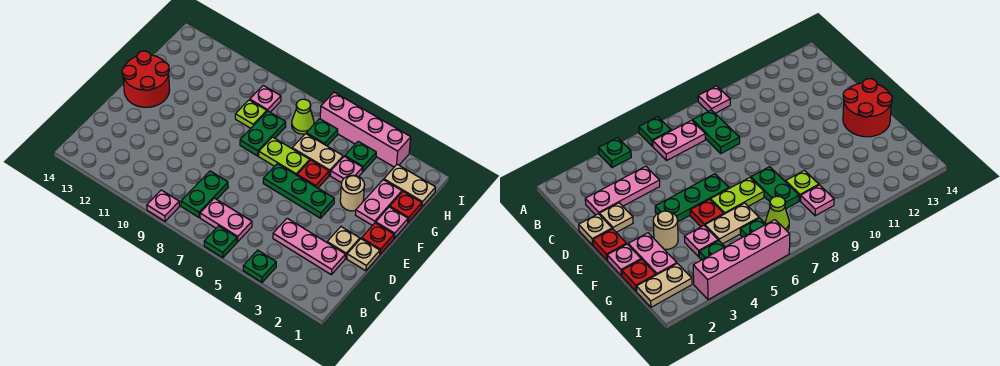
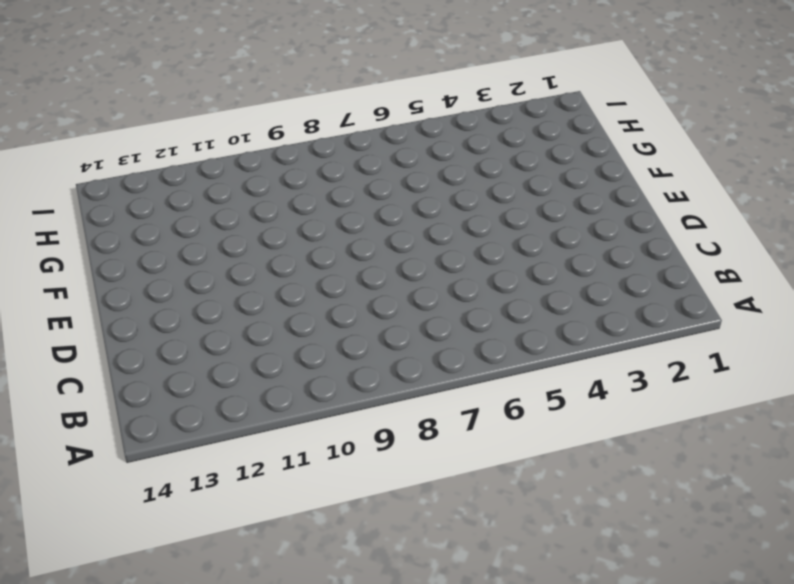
none -> green plate A4 level 1
none -> green plate A6 level 1
none -> pink plate A9 level 1

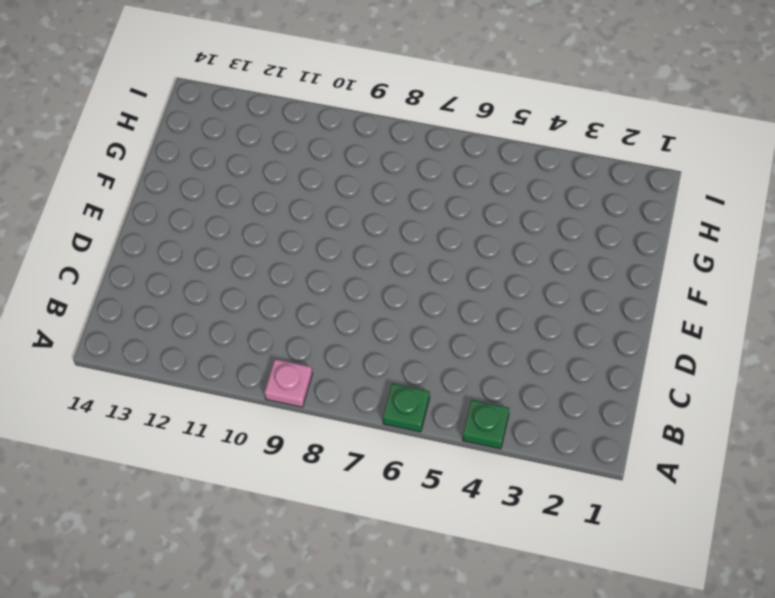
none -> pink plate B6:B7 level 1
none -> green plate B8:C8 level 1
none -> pink plate C2:C4 level 1

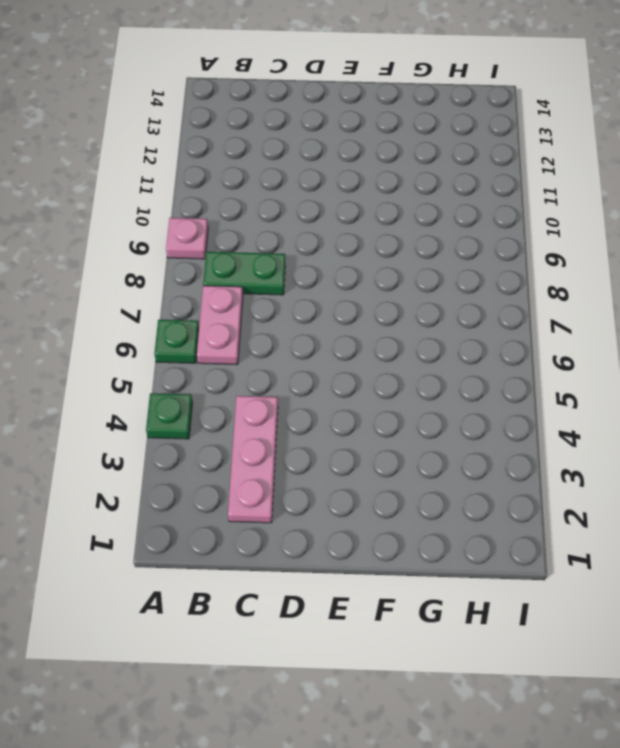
none -> tan plate D1 level 1
none -> tan plate D2 level 1
none -> red plate E1 level 1

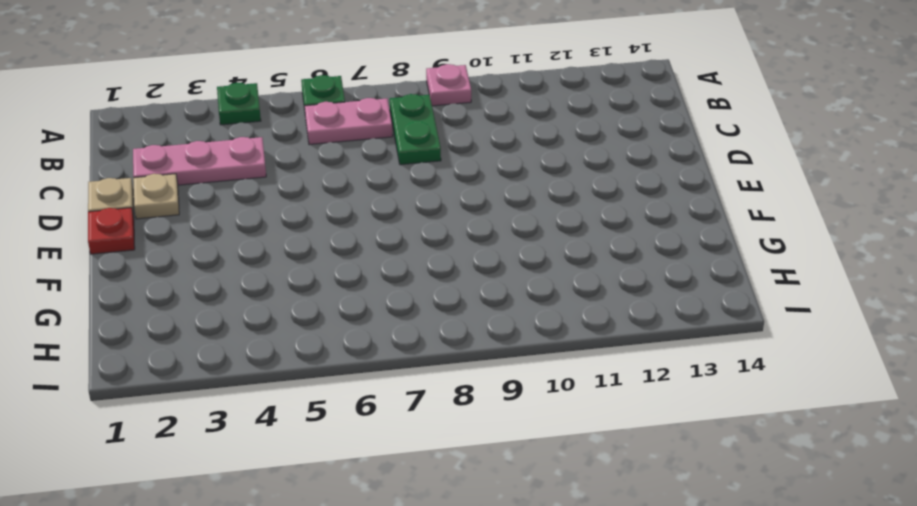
none -> green plate E4:E6 level 1
none -> red round brick E13:F14 level 1
none -> pink plate F1 level 1

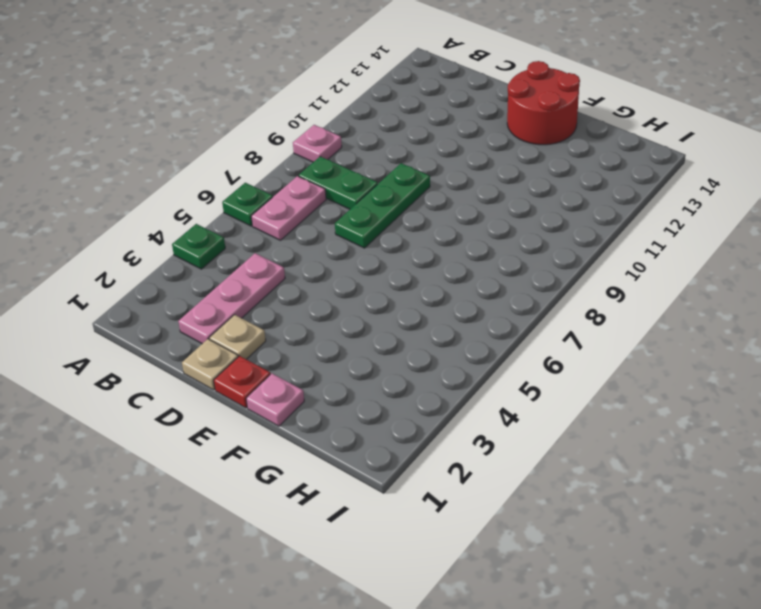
green plate D7:D9 level 1 -> green plate E4:E6 level 1
none -> pink plate F2:G2 level 1
none -> tan round brick F3 level 1
none -> red plate F5 level 1

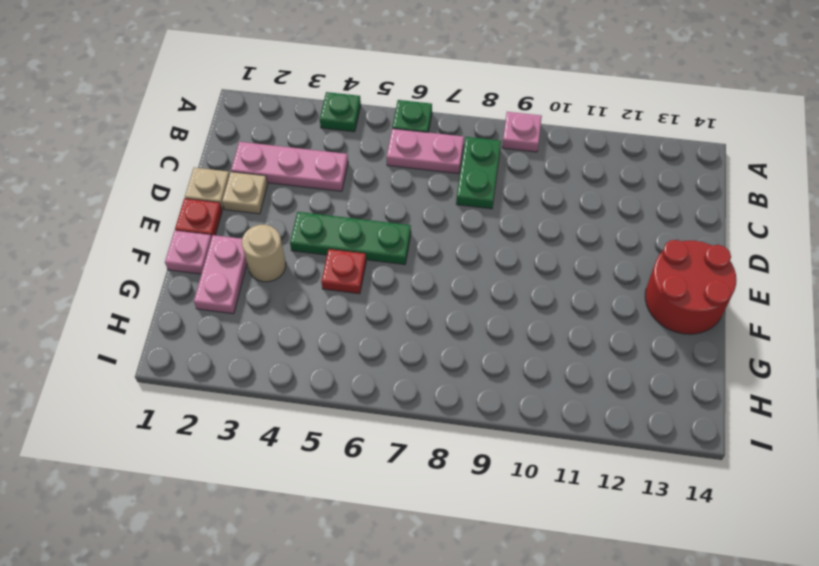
none -> lime plate F6:F7 level 1
none -> green plate F8:G8 level 1
none -> red plate G1 level 1

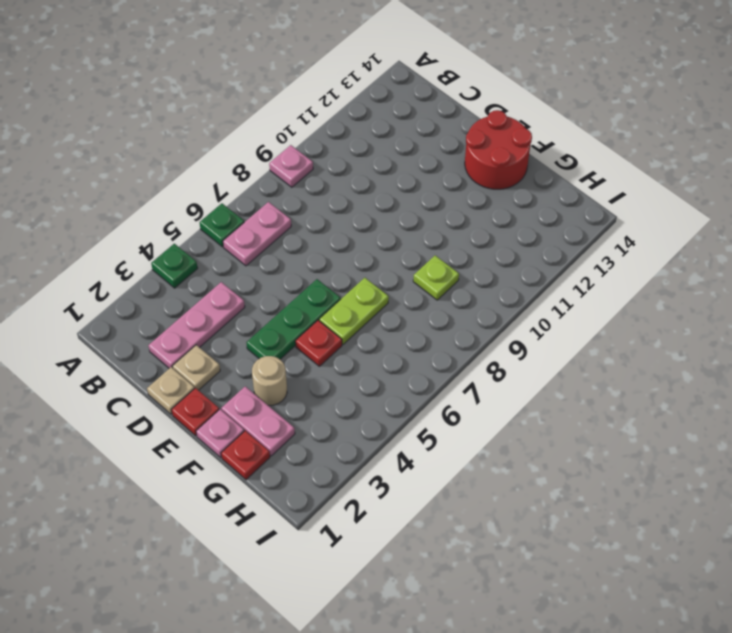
none -> green plate B8:C8 level 1
none -> green plate F8:G8 level 1
none -> pink plate G4 level 1

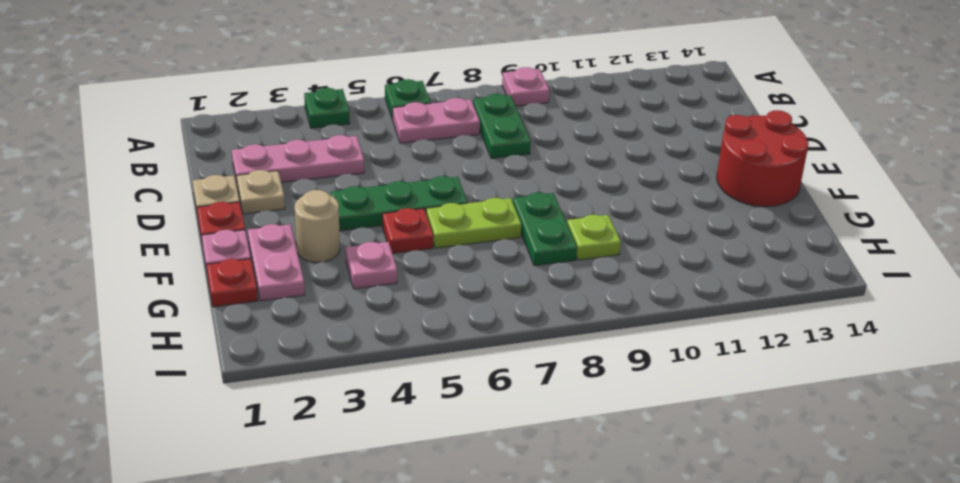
none -> tan plate G5:G6 level 1
none -> tan plate H1:H2 level 1
none -> green plate H4 level 1

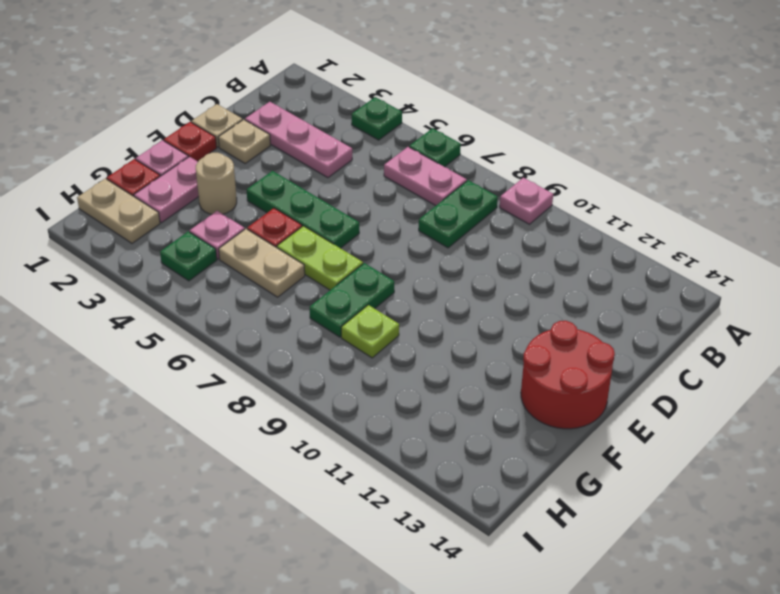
none -> green plate H6 level 1
none -> lime cone H7 level 1
none -> pink plate H9 level 1

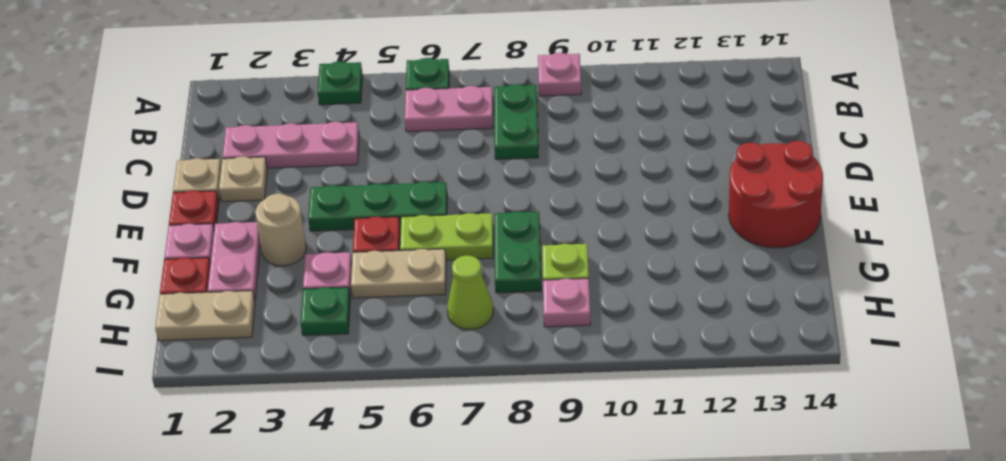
none -> green plate H6 level 1
none -> pink brick I3:I6 level 1

